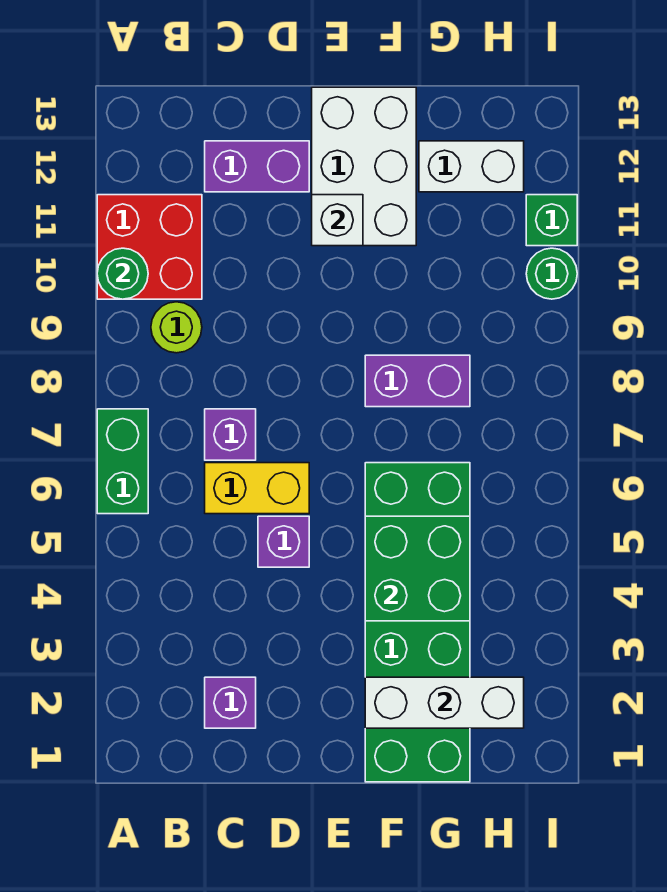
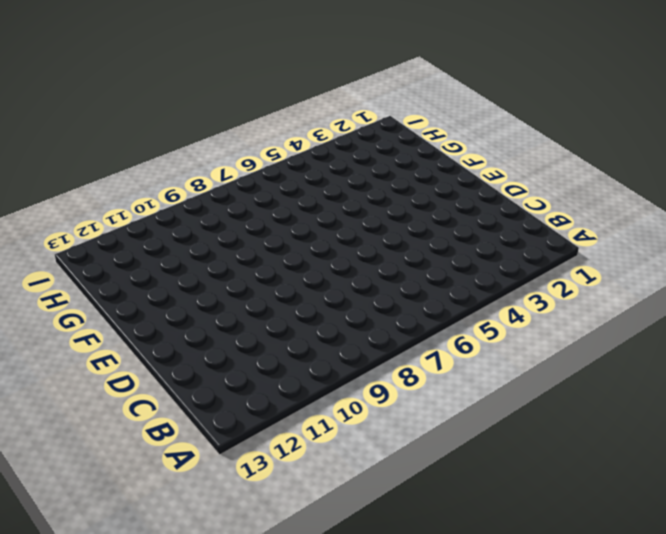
none -> green brick A6:A7 level 1
none -> red brick A10:B11 level 1
none -> lime round brick B9 level 1

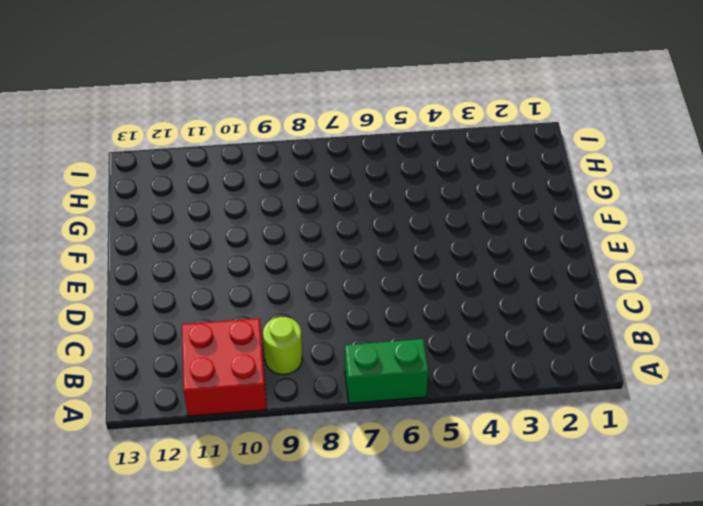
none -> purple brick C2 level 1
none -> yellow brick C6:D6 level 1
none -> purple brick C7 level 1

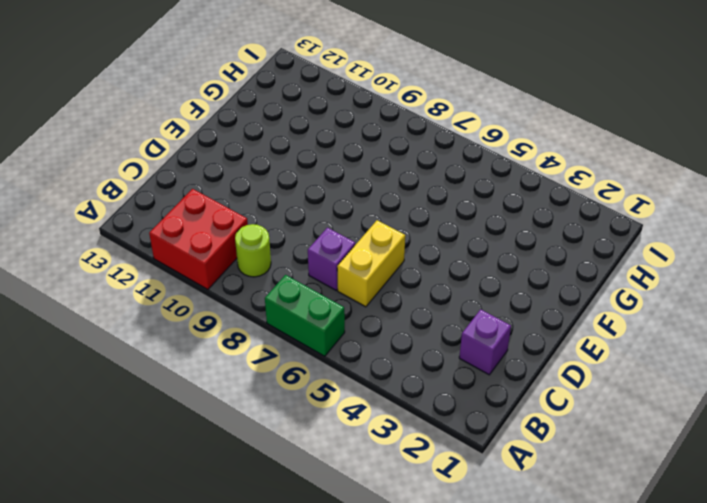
none -> purple brick C12:D12 level 1
none -> purple brick D5 level 1
none -> white brick E11:F13 level 1

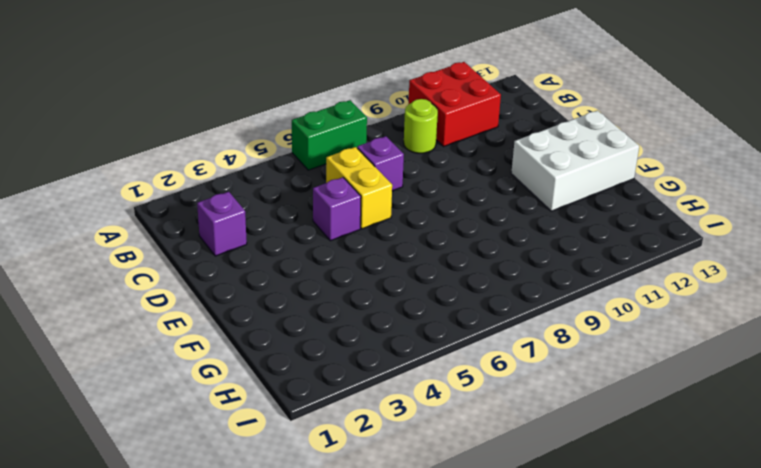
none -> purple brick C12:D12 level 1
none -> green brick F1:G6 level 1
none -> purple brick F8:G8 level 1

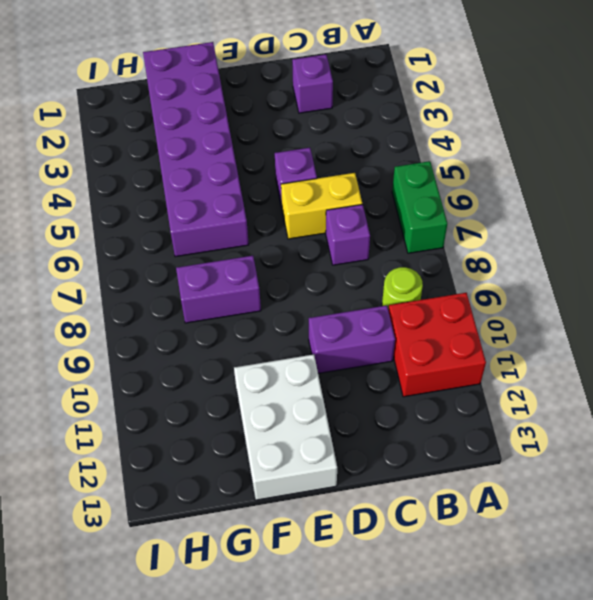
purple brick C10:D10 level 1 -> purple brick C12:D12 level 1
purple brick F1:G6 level 1 -> green brick F1:G6 level 1
none -> white brick G12:H12 level 1
none -> green round brick I10 level 1
none -> green brick I11 level 1

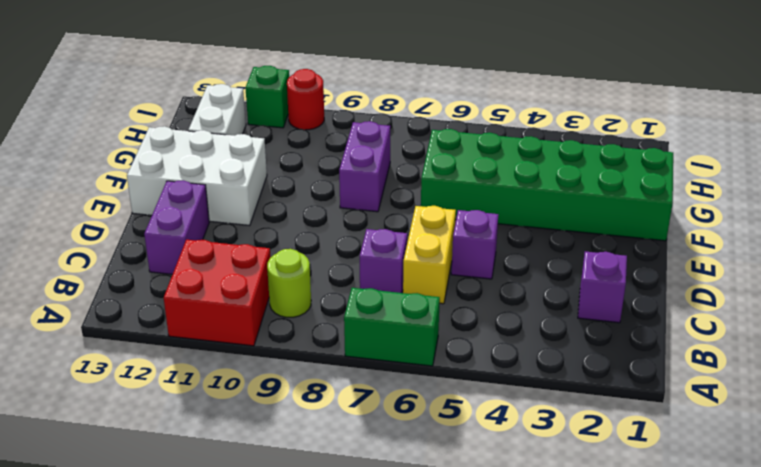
red round brick I10 level 1 -> green round brick I10 level 1
none -> green round brick A10 level 2
none -> white brick E11 level 2
none -> white brick F2:H2 level 2

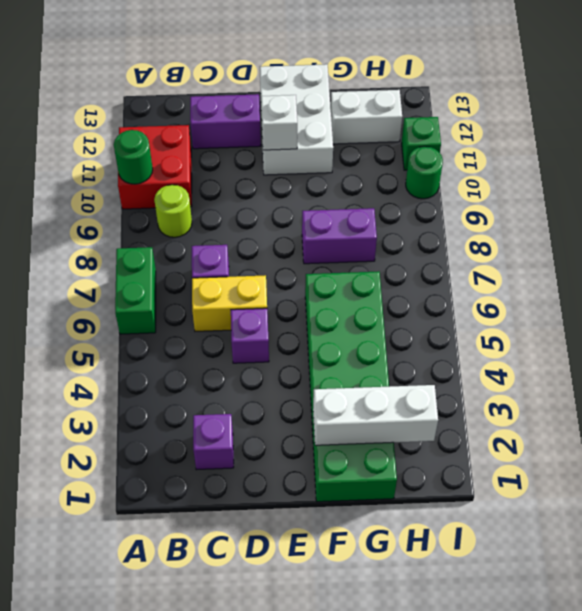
none -> green brick F4:G5 level 2

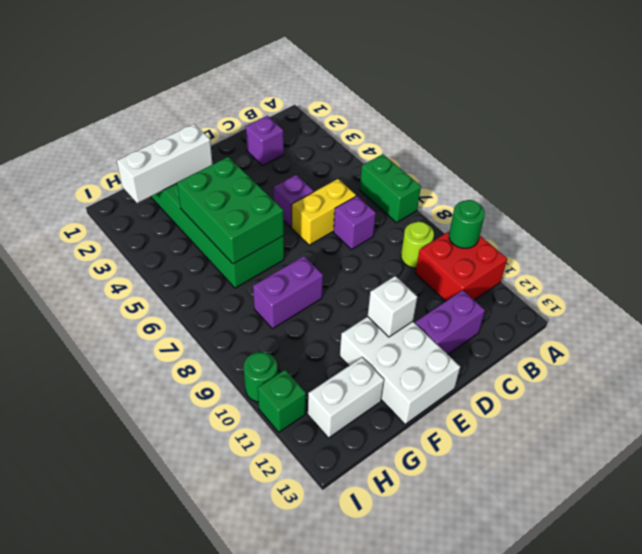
green brick F4:G6 level 2 -> green brick F4:G5 level 2

